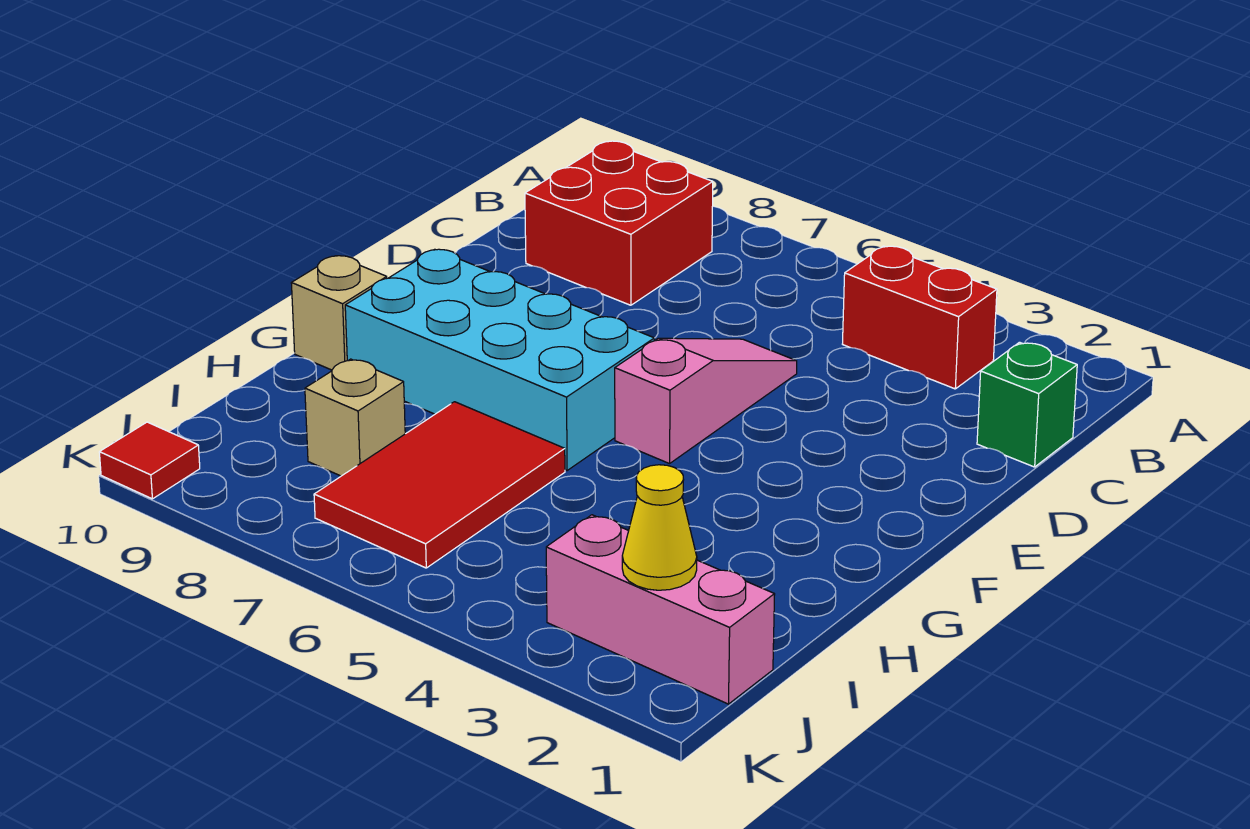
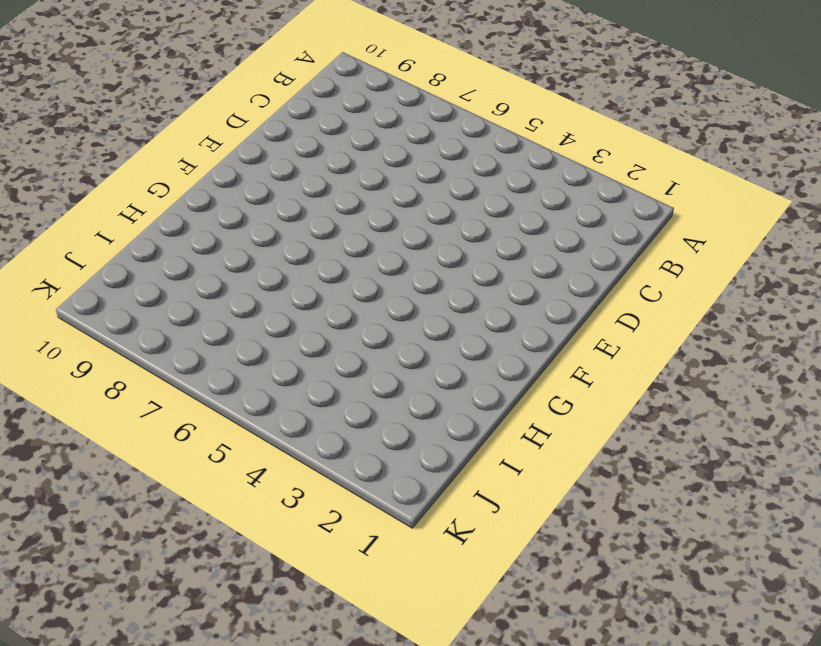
none -> red brick B3:B4 level 1
none -> red brick B8:C9 level 1

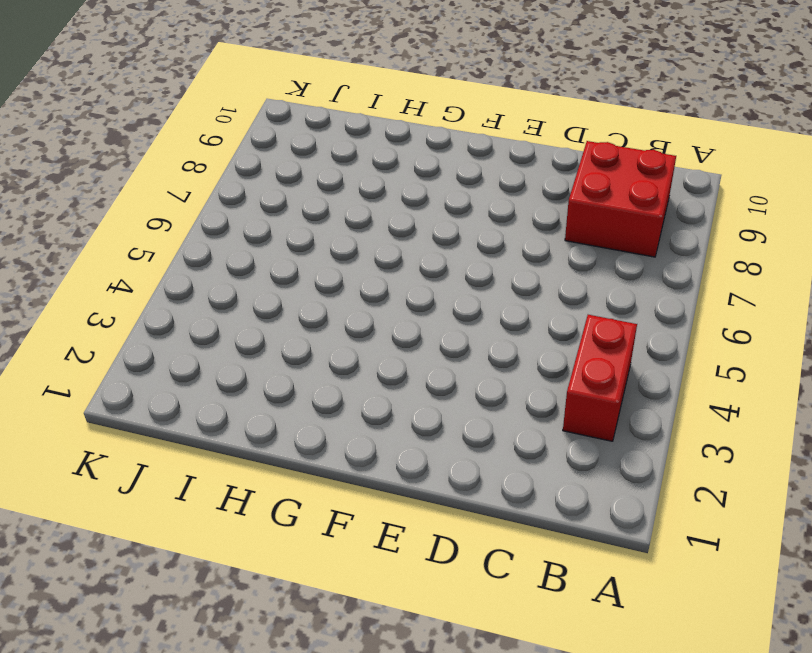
none -> green brick C1 level 1
none -> pink slope D5:F5 level 1 top F

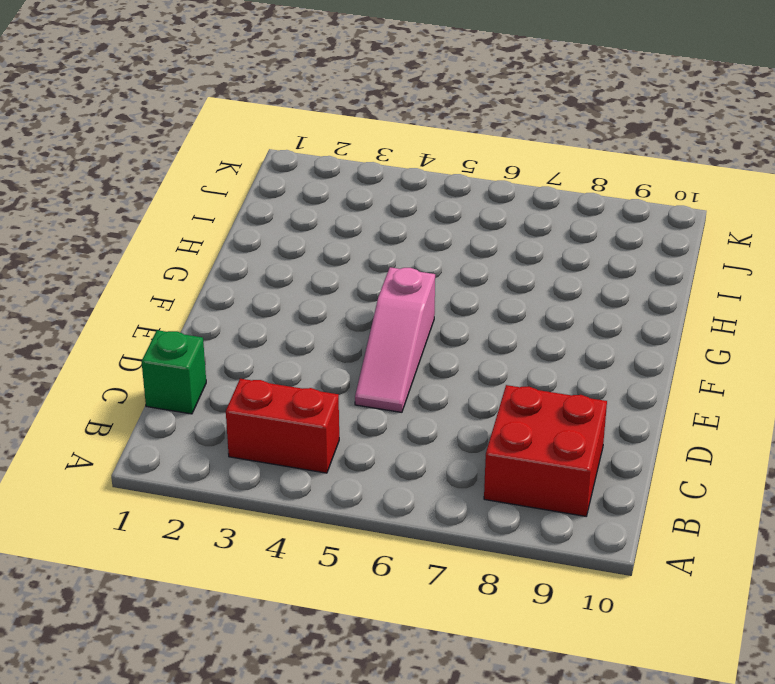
none -> cyan brick F6:G9 level 1
none -> tan brick G10 level 1

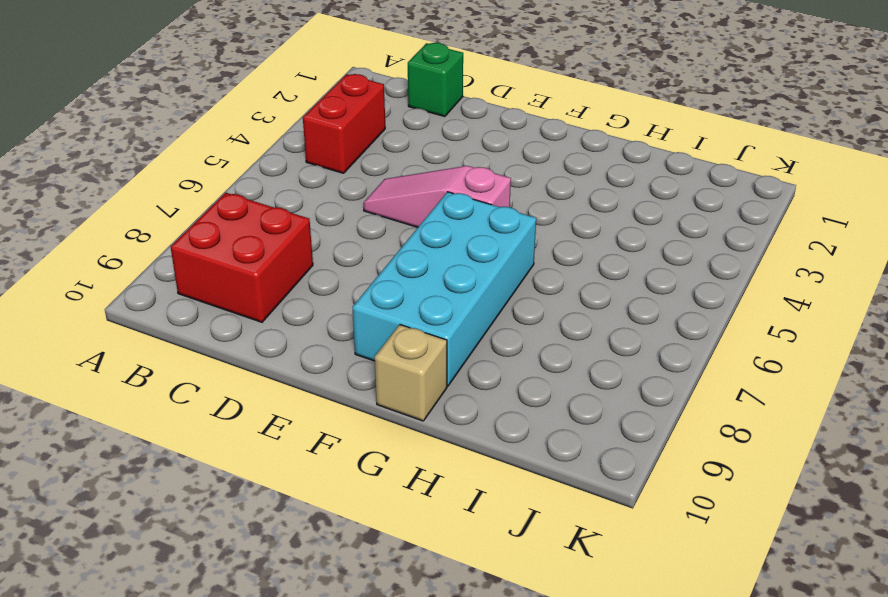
none -> red tile H6:J7 level 1
none -> tan brick I8 level 1

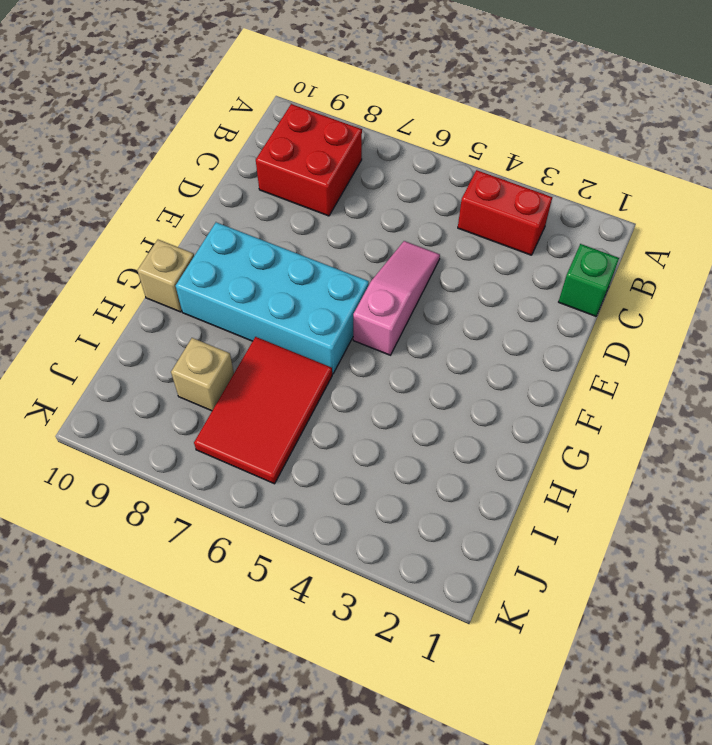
none -> pink brick J1:J3 level 1
none -> red tile K10 level 1

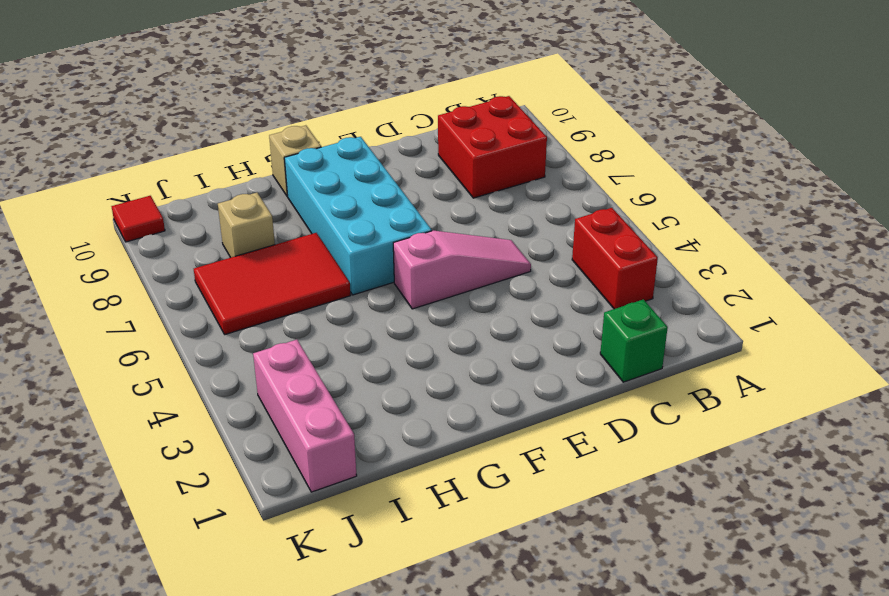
none -> yellow cone J2 level 2

